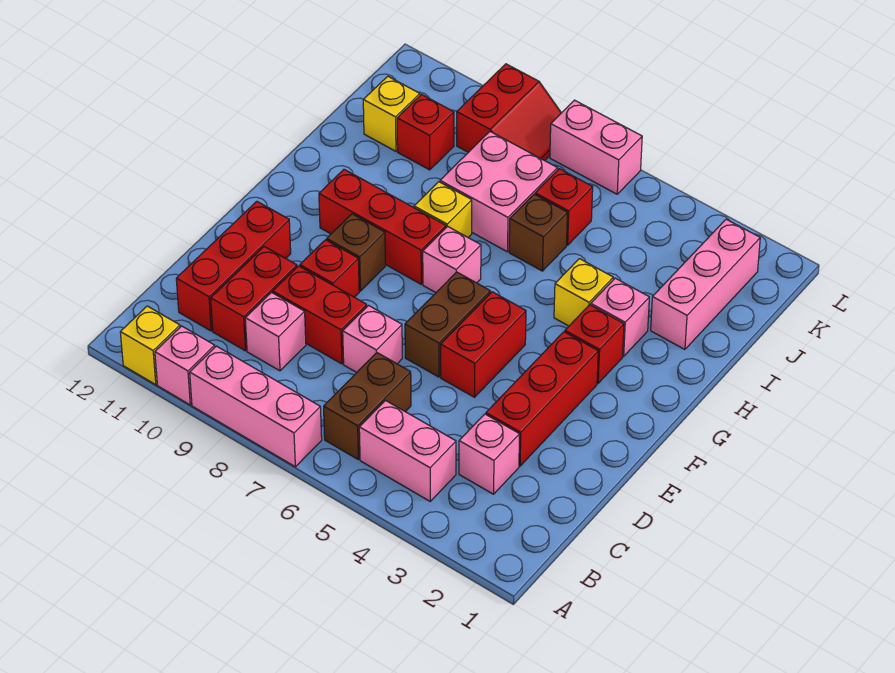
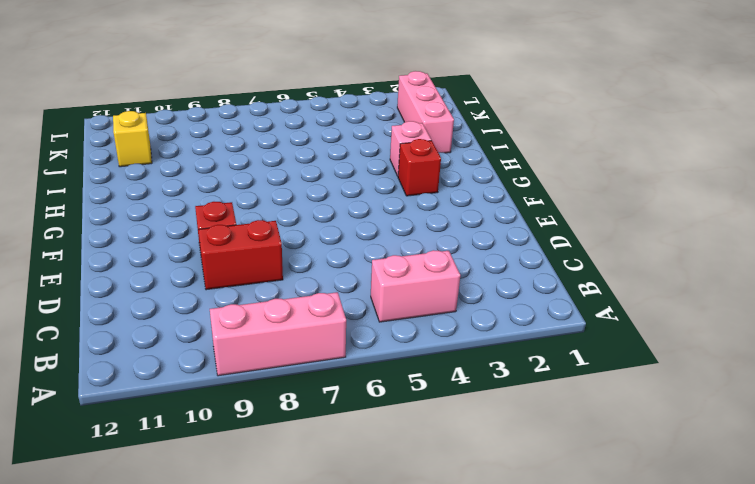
none -> pink brick A10 level 1
none -> yellow brick A11 level 1
none -> brown brick B6:C6 level 1
none -> pink brick C3 level 1

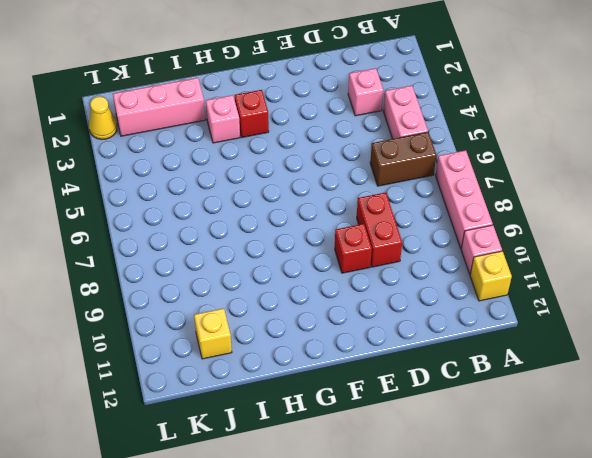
yellow cone L2 level 1 -> none
none -> pink brick C9 level 1
none -> red brick C10:D10 level 1
none -> red brick C11:E11 level 1
none -> red brick D3:F3 level 1

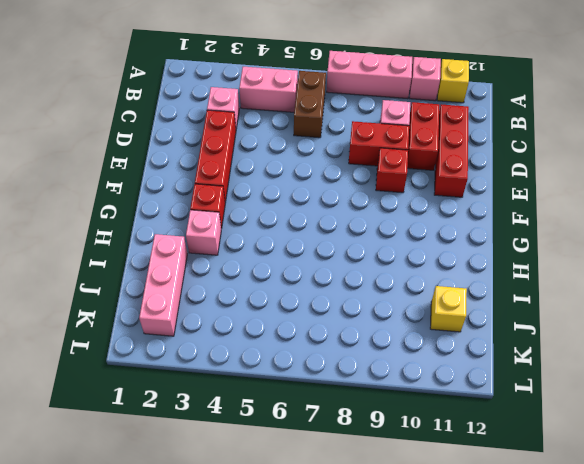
none -> pink brick D7 level 1
none -> red brick E5:F5 level 1
none -> brown brick E6:F6 level 1
none -> brown brick F9 level 1

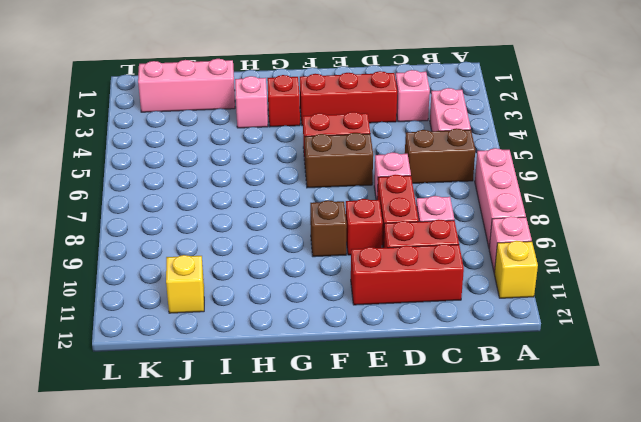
none -> pink brick G7 level 1
none -> red brick G8:G10 level 1
none -> yellow brick H4 level 1
none -> yellow brick H8 level 1

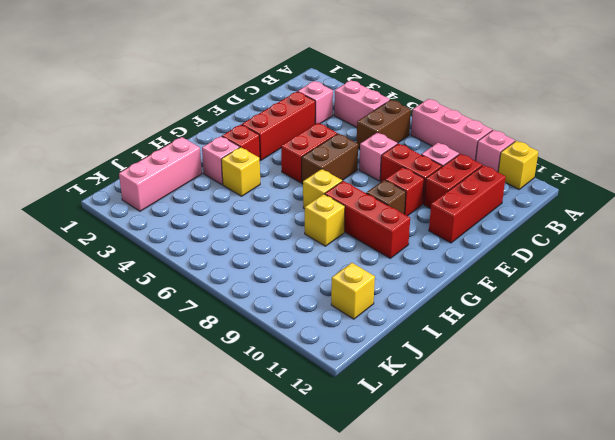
yellow brick G7 level 1 -> pink brick G7 level 1
none -> brown brick I6 level 1
none -> pink brick I7:J8 level 1
none -> red brick J6 level 1
none -> red brick J10 level 1

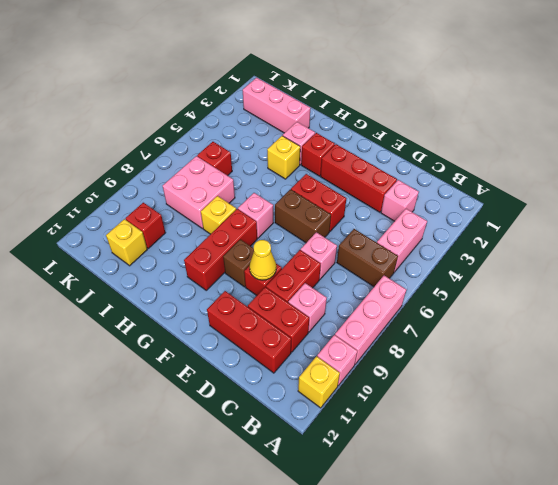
yellow cone E9 level 2 -> none
none -> brown brick I6 level 1
none -> red slope K8:L9 level 1 top 9
none -> pink brick L6:L7 level 1

